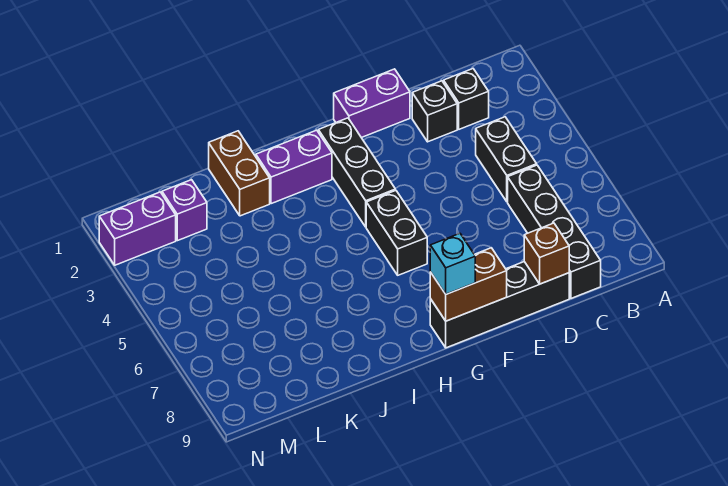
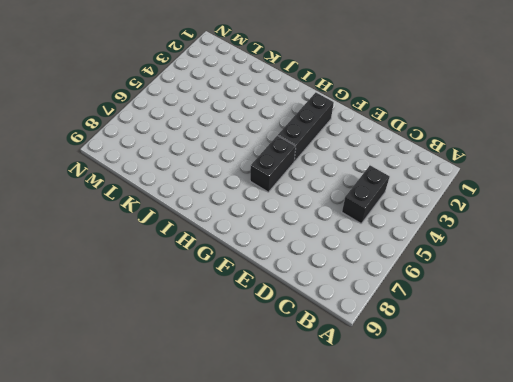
none -> black brick C2 level 1
none -> black brick C6:C9 level 1
none -> black brick D2 level 1

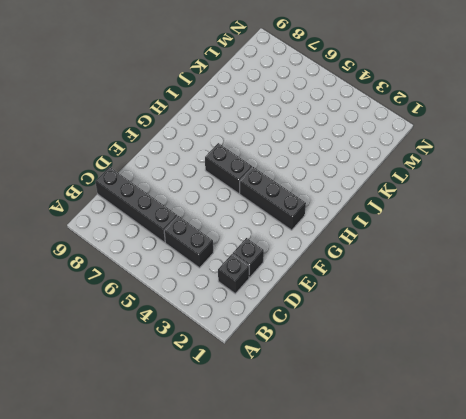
none -> black brick D9:G9 level 1
none -> purple brick E1:F1 level 1
none -> purple brick H2:I2 level 1

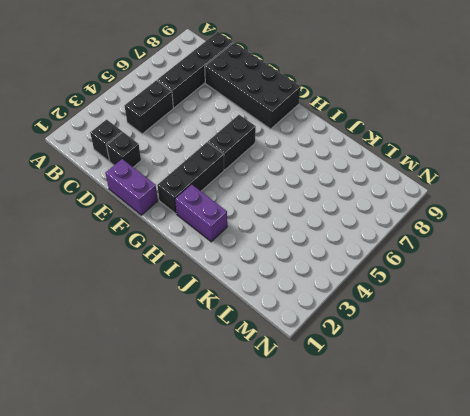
black brick D8:G9 level 1 -> black brick D9:G9 level 1
none -> brown brick J1:J2 level 1
none -> purple brick L2 level 1
none -> purple brick M2:N2 level 1

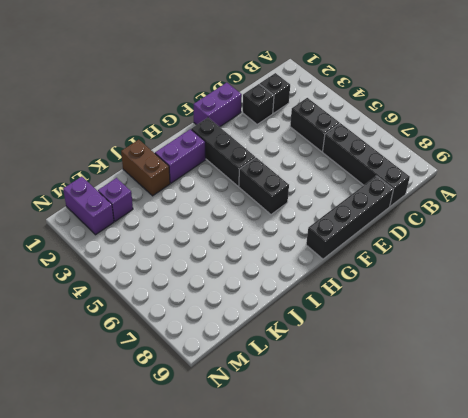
purple brick M1:M2 level 1 -> purple brick M2:N2 level 1
none -> brown brick D9 level 2
none -> brown brick F9:G9 level 2
none -> cyan brick G9 level 3

